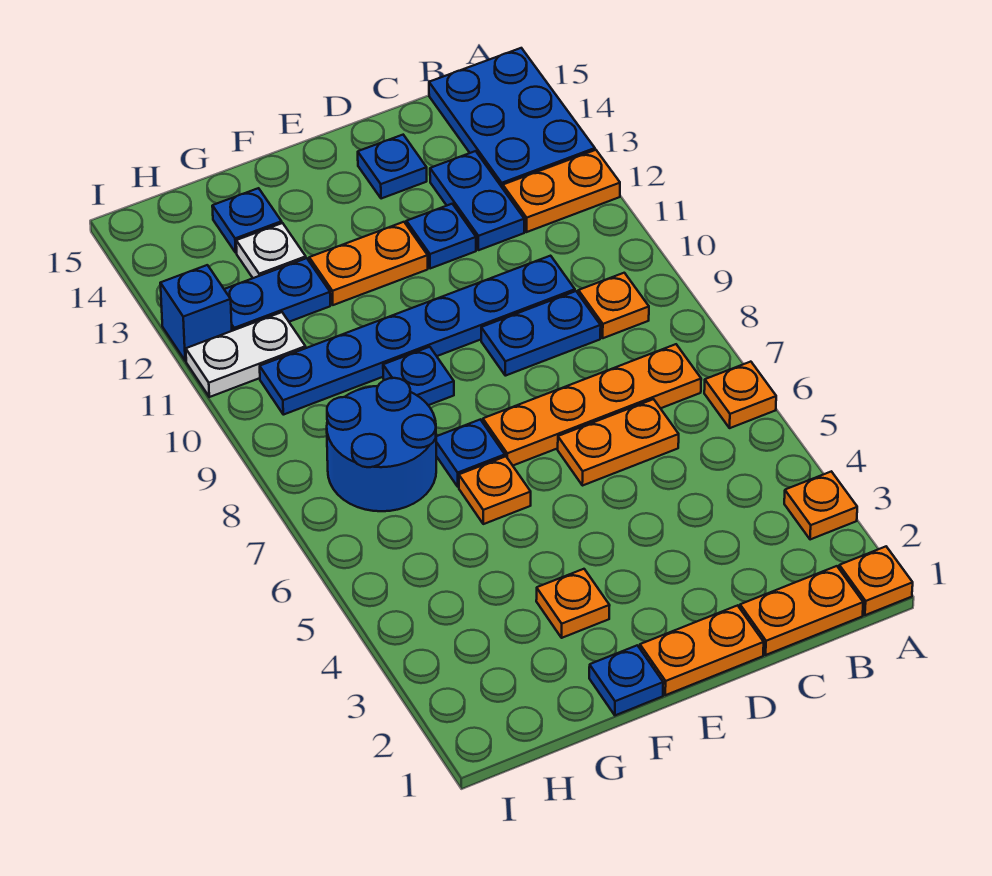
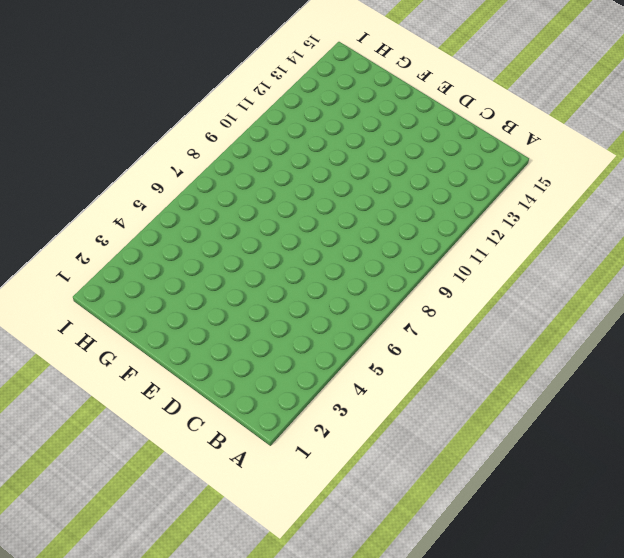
none -> orange plate A1 level 1
none -> orange plate A3 level 1
none -> orange plate A6 level 1

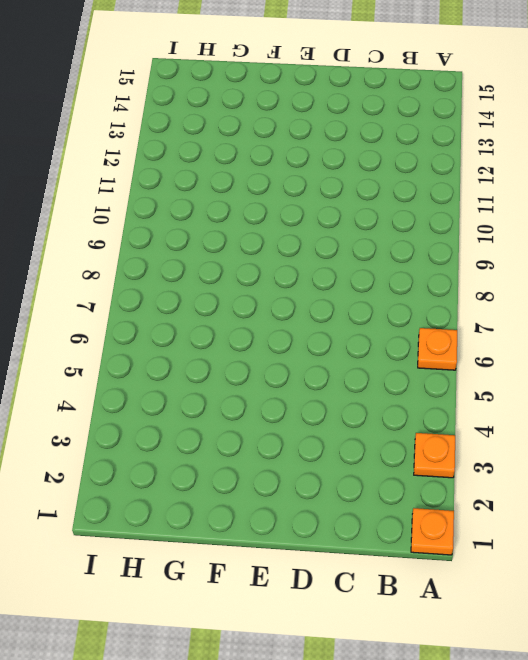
none -> orange plate A12:B12 level 1
none -> blue plate A13:B15 level 1
none -> orange plate B1:C1 level 1

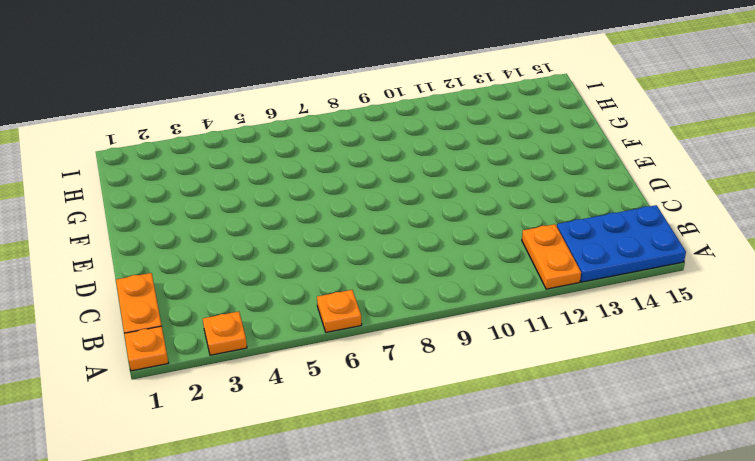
none -> orange plate B7:E7 level 1
none -> orange plate B9 level 1
none -> orange plate C6:D6 level 1

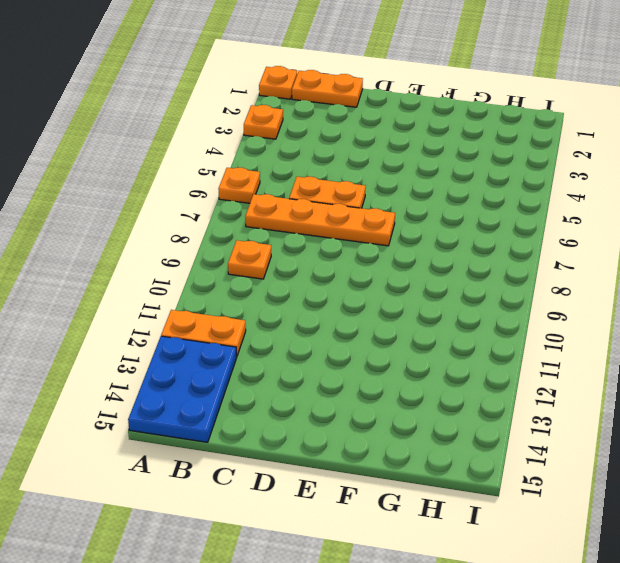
none -> blue plate C9:D9 level 1
none -> blue plate C10:H10 level 1
none -> blue plate C12:C13 level 1

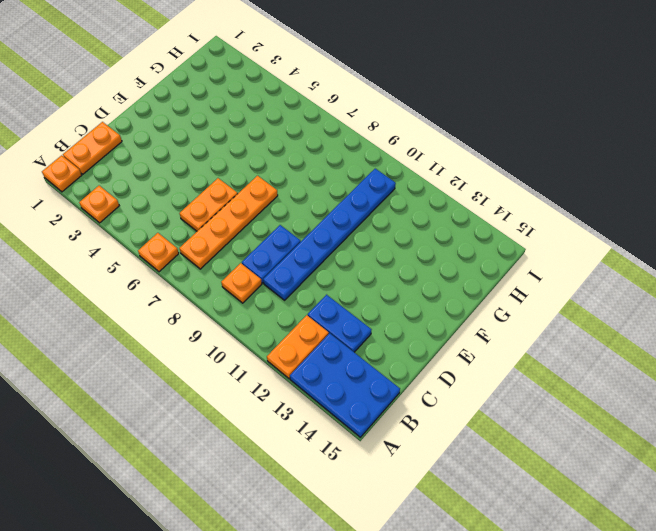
none -> orange plate D1:E1 level 1
none -> blue plate D12 level 1
none -> blue plate D14 level 1

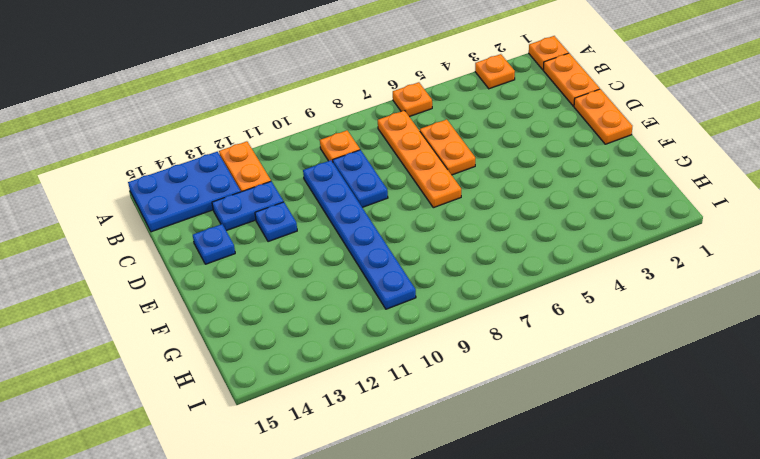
none -> orange plate E12:F12 level 1
none -> blue plate F1 level 1
none -> orange plate F3 level 1

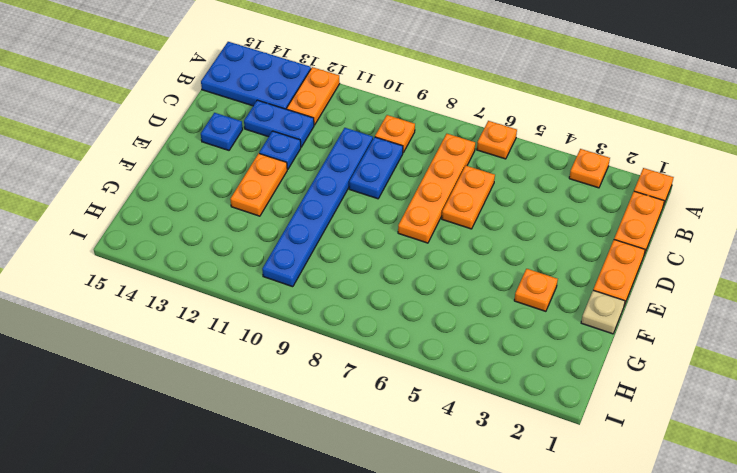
tan plate F1 level 1 -> blue plate F1 level 1
none -> orange plate F6 level 1
none -> blue plate F7 level 1
none -> blue plate F9 level 1

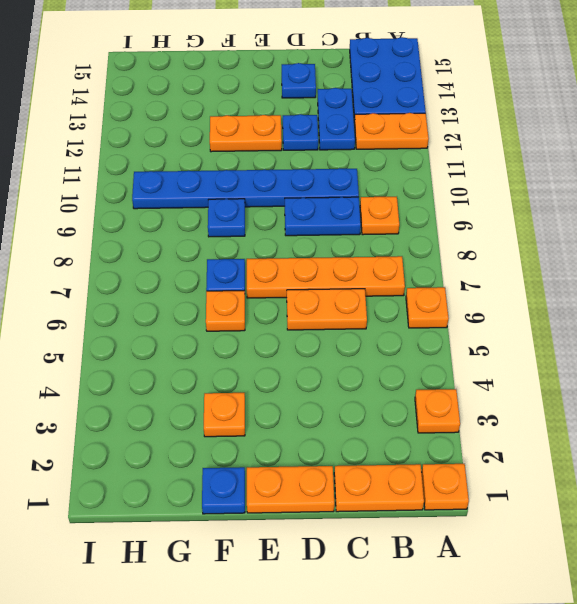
none -> blue round brick G7:H8 level 1
none -> blue plate G12:H12 level 1
none -> white plate G13 level 1

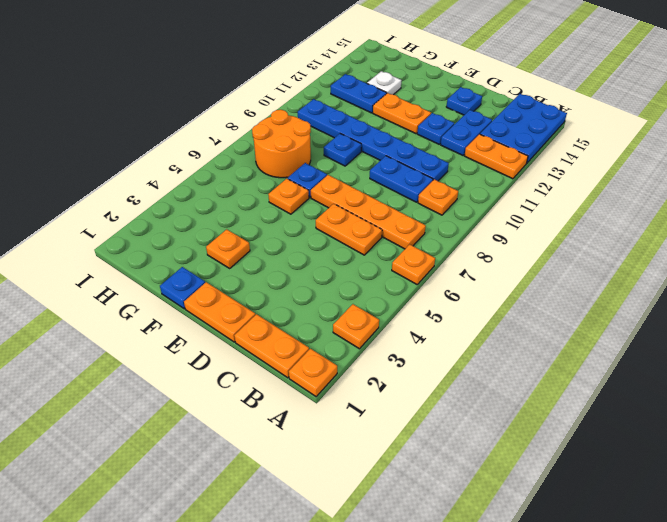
orange round brick G7:H8 level 1 -> blue round brick G7:H8 level 1
none -> blue plate G14 level 1
none -> white plate H11:I11 level 1
none -> blue brick I12 level 1

